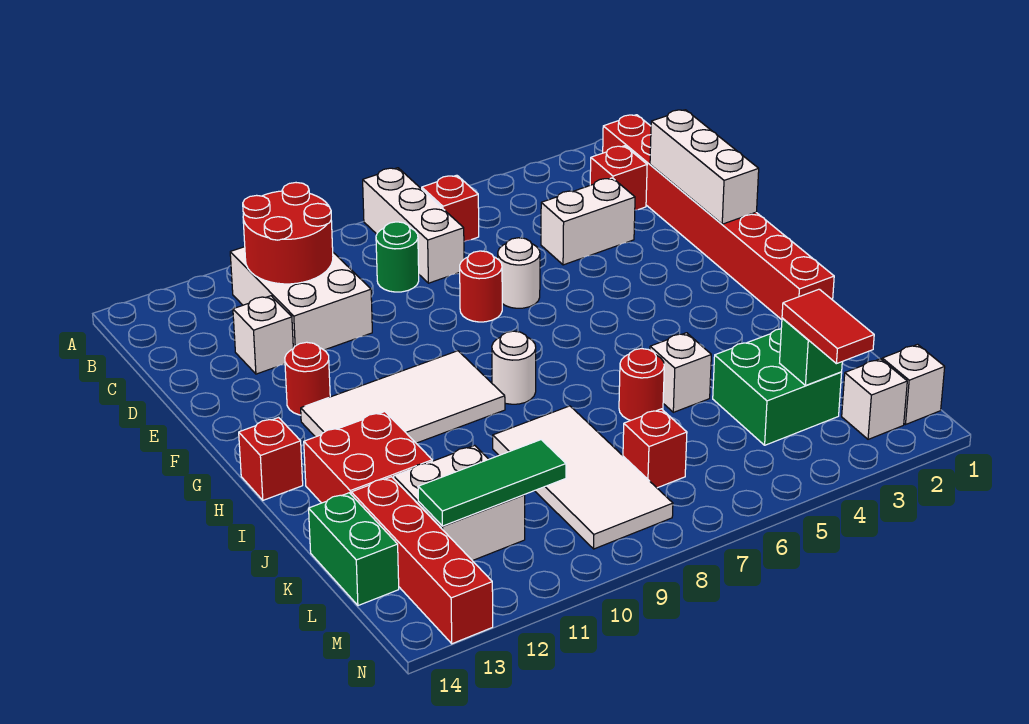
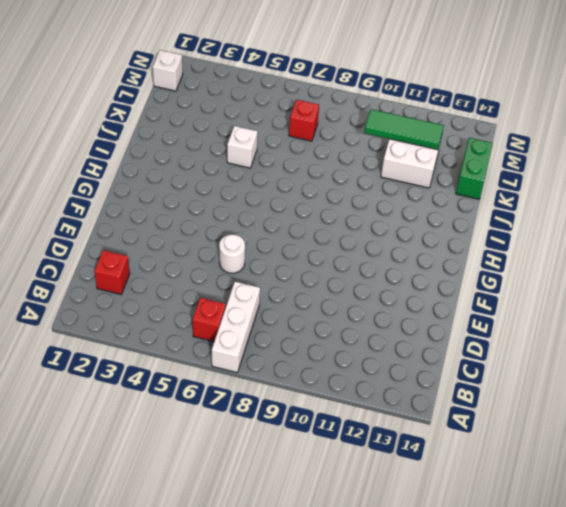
none -> red brick B1:I1 level 1
none -> white brick B10:D11 level 1
none -> green round brick C8 level 1
none -> white brick D3:D4 level 1

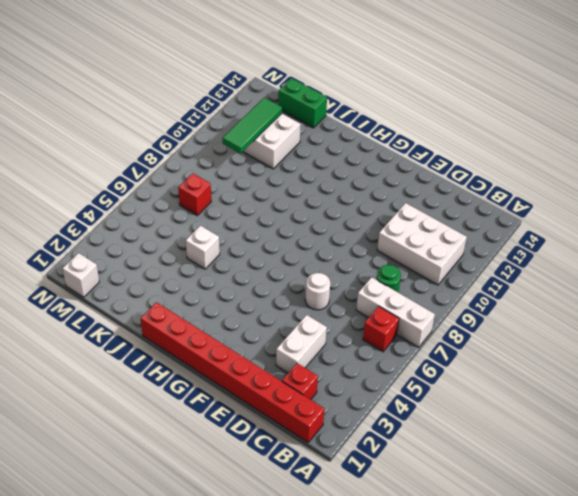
none -> white brick D12 level 1
none -> red round brick E7 level 1
none -> red round brick F12 level 1
none -> white tile G9:H12 level 1

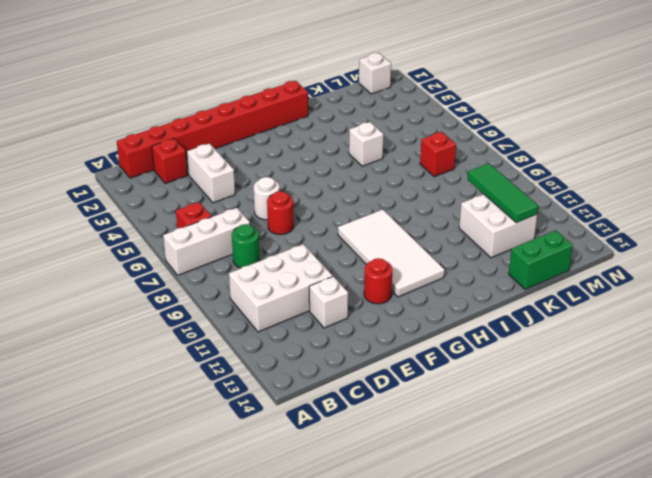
none -> white round brick H8 level 1
none -> red brick H14 level 1
none -> red brick I12:J13 level 1
none -> red round brick J6 level 1

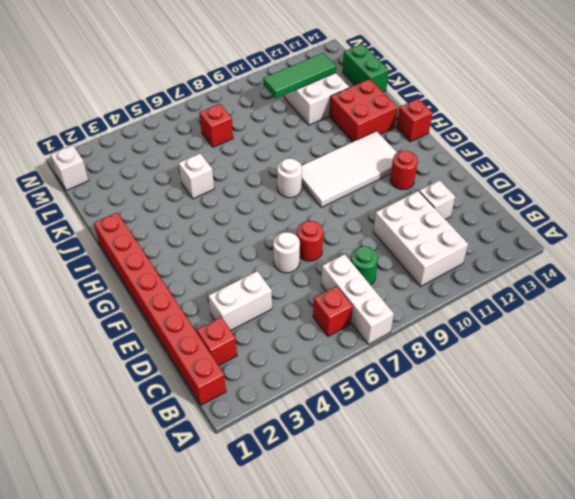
none -> red round brick J6 level 1
none -> white tile J8:M9 level 1
none -> green brick K3:L4 level 1
none -> red brick K13:N13 level 1

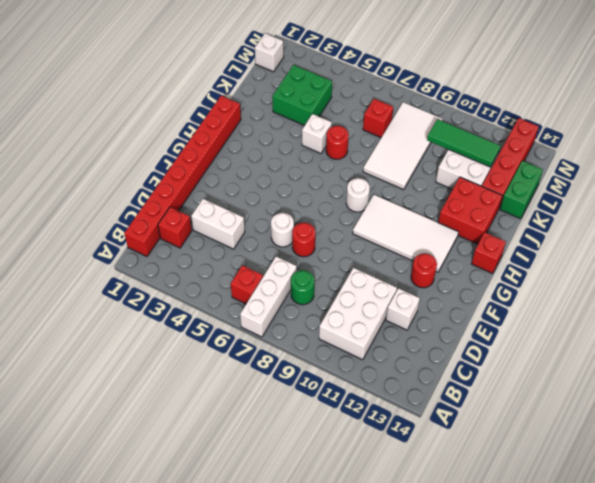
none -> white brick M2 level 1
none -> red round brick B10:C11 level 2
none -> white brick D1:F1 level 2
none -> green brick L3 level 2

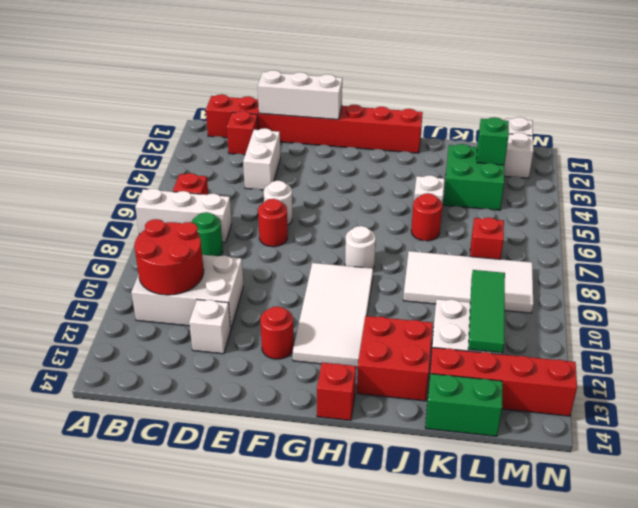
none -> red tile L3:M3 level 3

